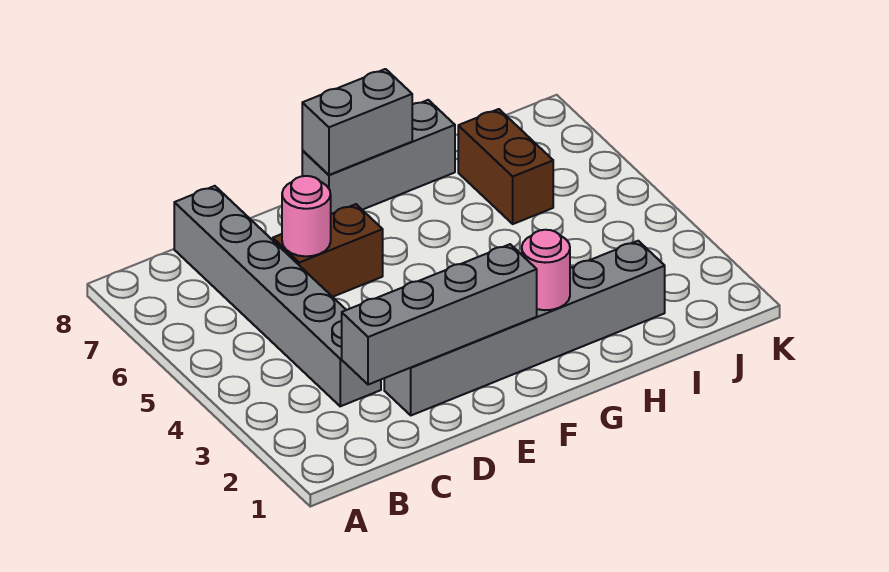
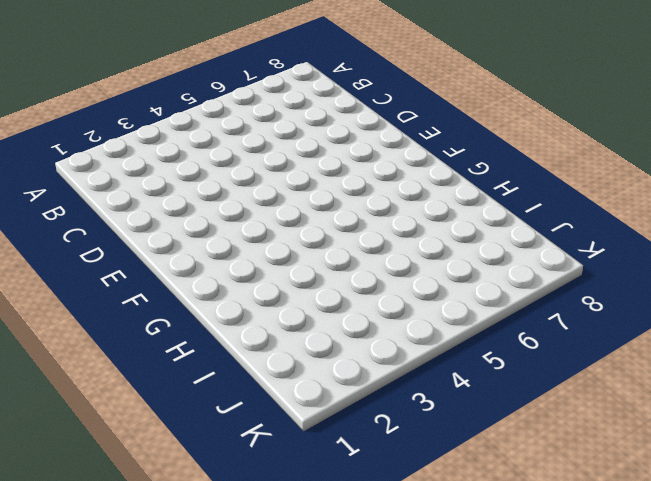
none -> grey brick C3:C8 level 1
none -> grey brick D2:I2 level 1

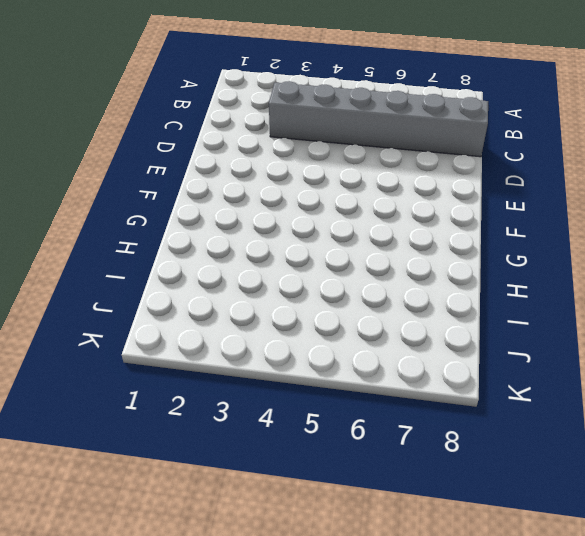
none -> grey brick D2:I2 level 1
none -> brown brick D6:E6 level 1

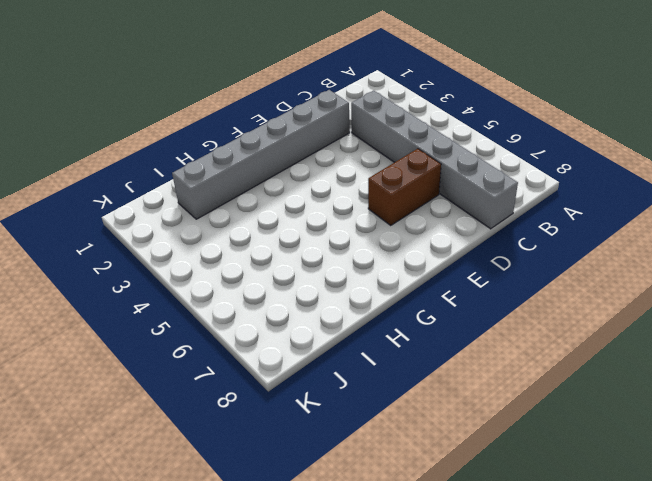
none -> grey brick F8:H8 level 1
none -> brown brick I6:I7 level 1

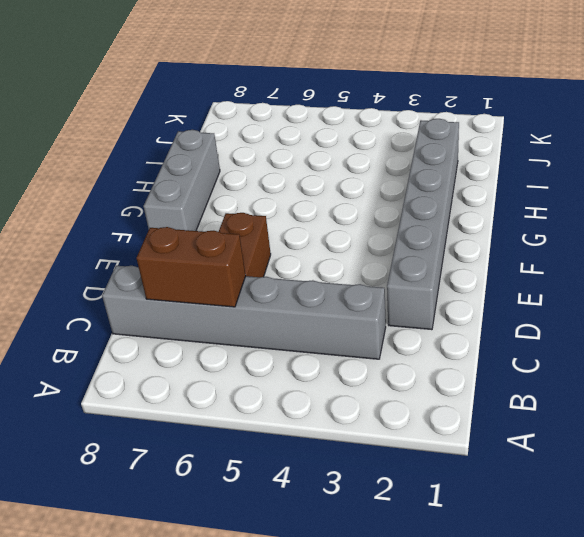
brown brick C6:C7 level 2 -> brown brick I6:I7 level 1
none -> grey brick C2:F2 level 2
none -> pink round brick D6 level 2

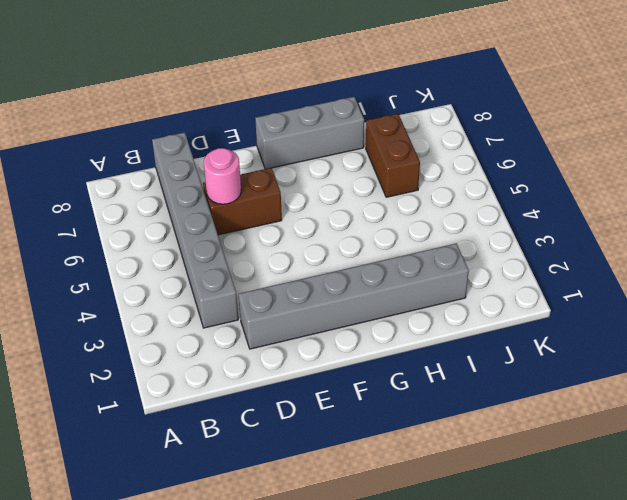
none -> grey brick C2:F2 level 2
none -> grey brick F8:G8 level 2

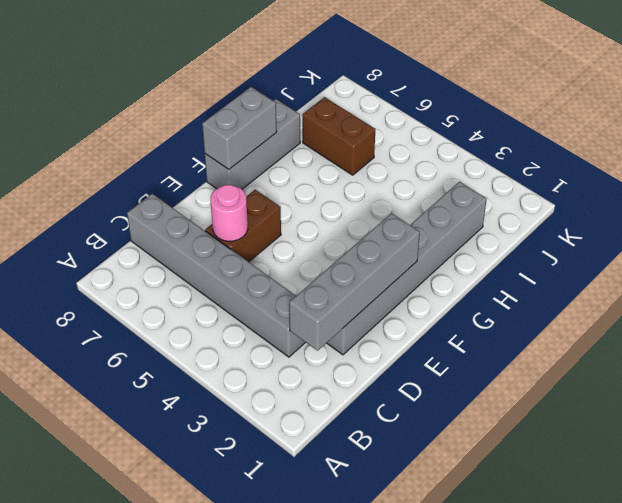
none -> pink round brick G2 level 2

